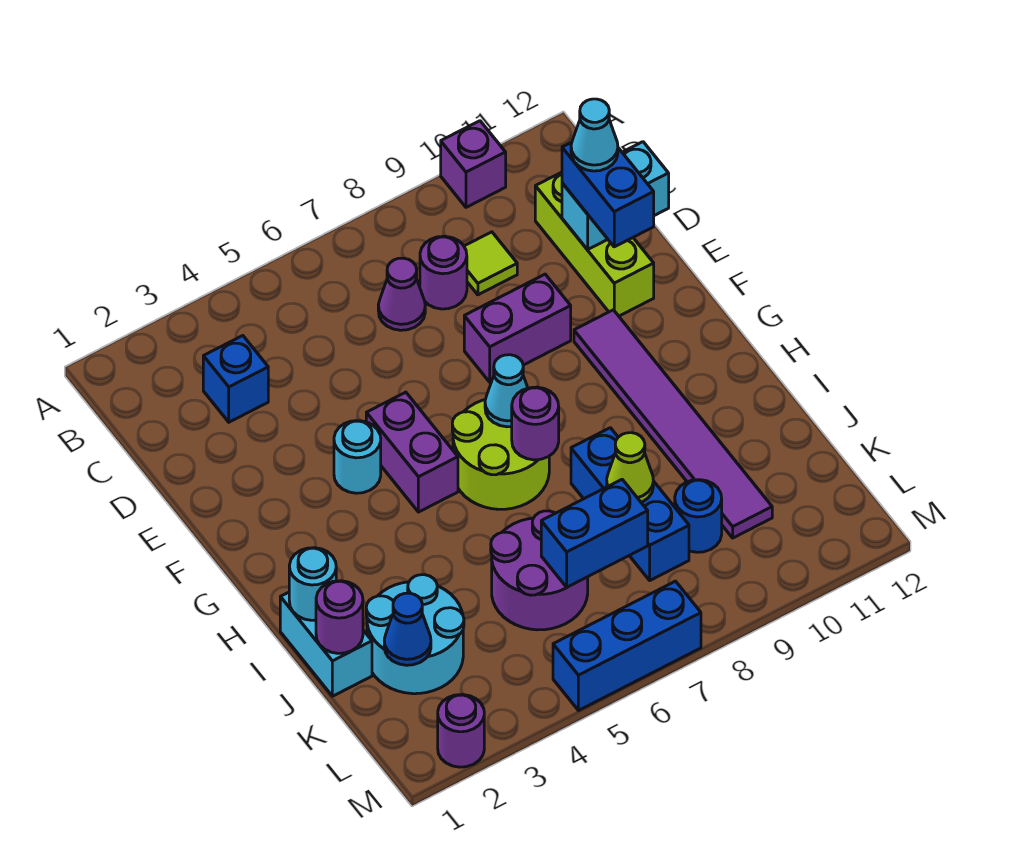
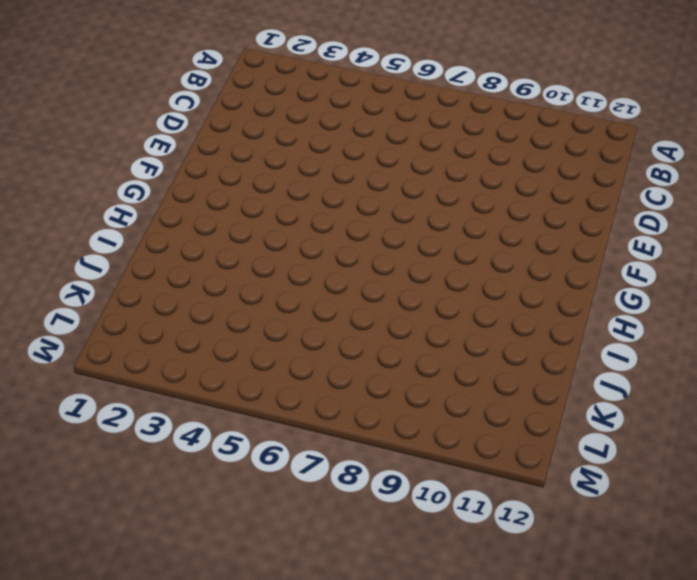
none -> purple brick A10 level 1
none -> blue brick C3 level 1
none -> purple cone C7 level 1

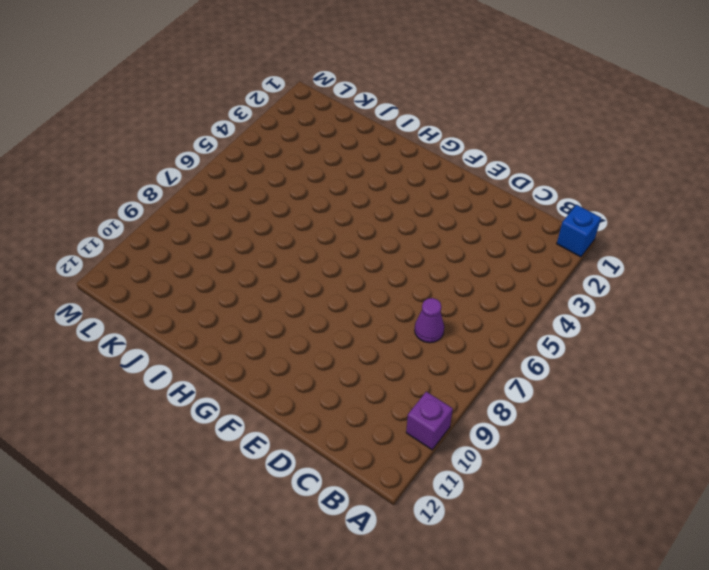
blue brick A1 level 1 -> blue brick C3 level 1
none -> purple round brick C8 level 1
none -> lime tile C9 level 1
none -> lime brick C11:E11 level 1

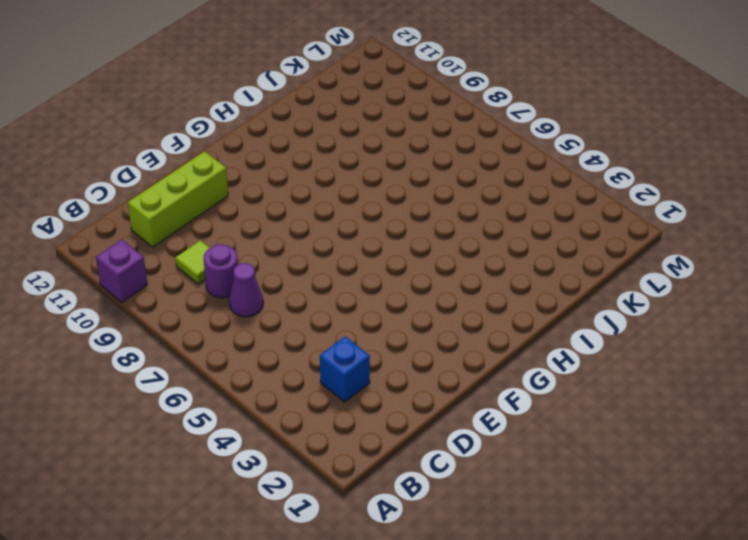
none -> purple brick E8:E9 level 1
none -> cyan round brick F4 level 1
none -> purple brick F5:G5 level 1

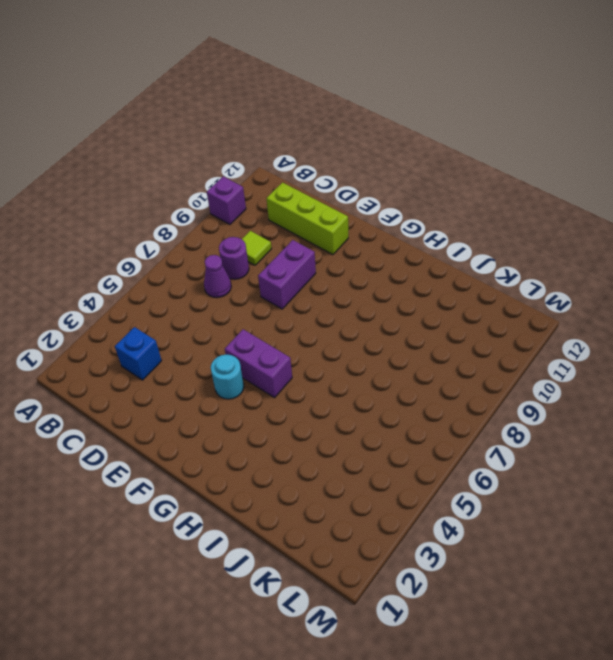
none -> purple tile F10:K10 level 1
none -> lime round brick G6:H7 level 1
none -> cyan brick I1:J1 level 1

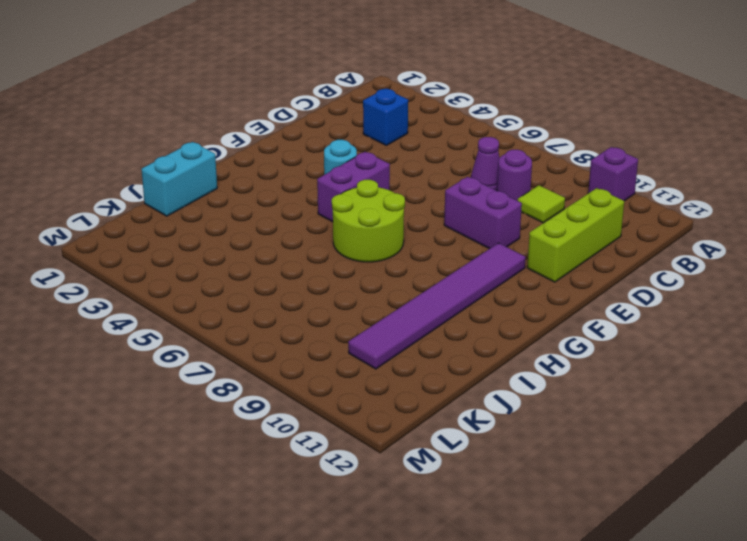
none -> blue brick I8:K8 level 1
none -> cyan round brick J2:K3 level 1
none -> purple round brick J5:K6 level 1

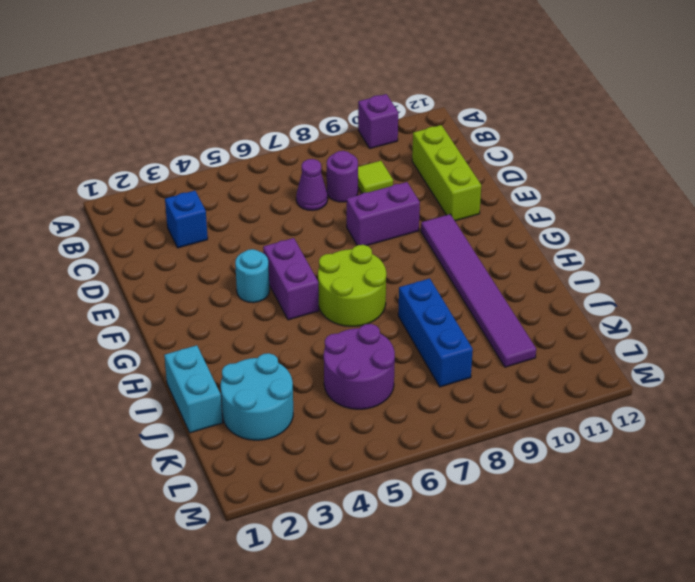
none -> blue round brick K9 level 1
none -> purple round brick M2 level 1
none -> blue brick M5:M7 level 1

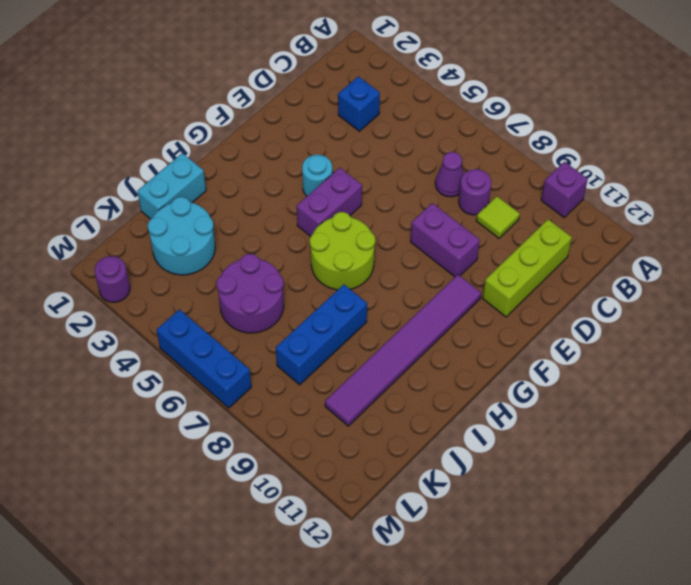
none -> blue round brick K9 level 1
none -> cyan brick D11:D12 level 2
none -> cyan cone G7 level 2

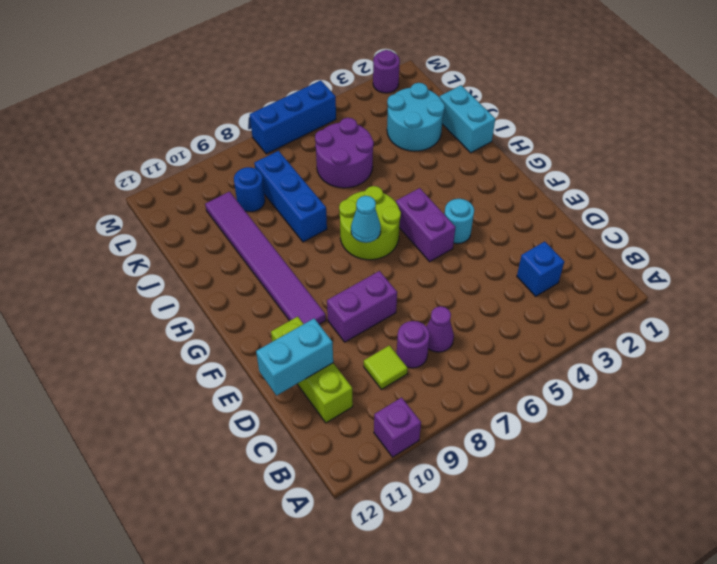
none -> purple round brick H7 level 2
none -> cyan round brick I1 level 2
none -> purple round brick J1 level 2

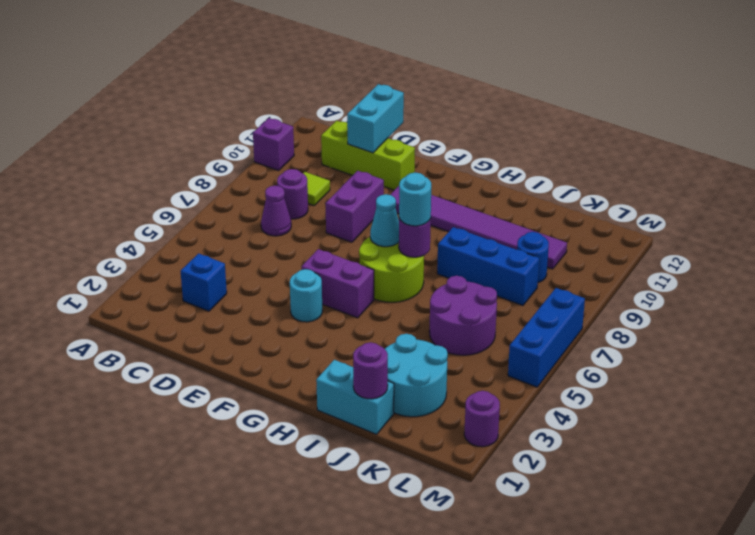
cyan round brick H7 level 3 -> cyan round brick I1 level 2
none -> lime cone J8 level 2
none -> blue cone K2 level 2
none -> blue brick K6:K7 level 2

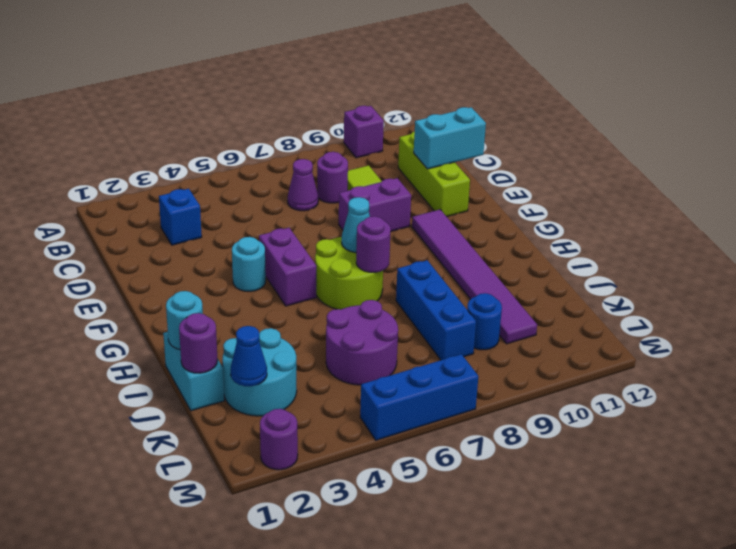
none -> lime cone J8 level 2
none -> blue brick K6:K7 level 2
none -> blue brick D11:E11 level 3

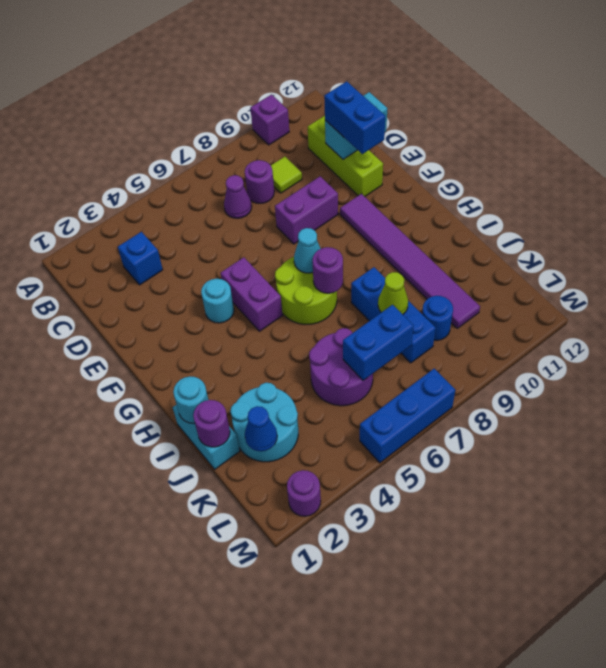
none -> cyan cone D11 level 4

